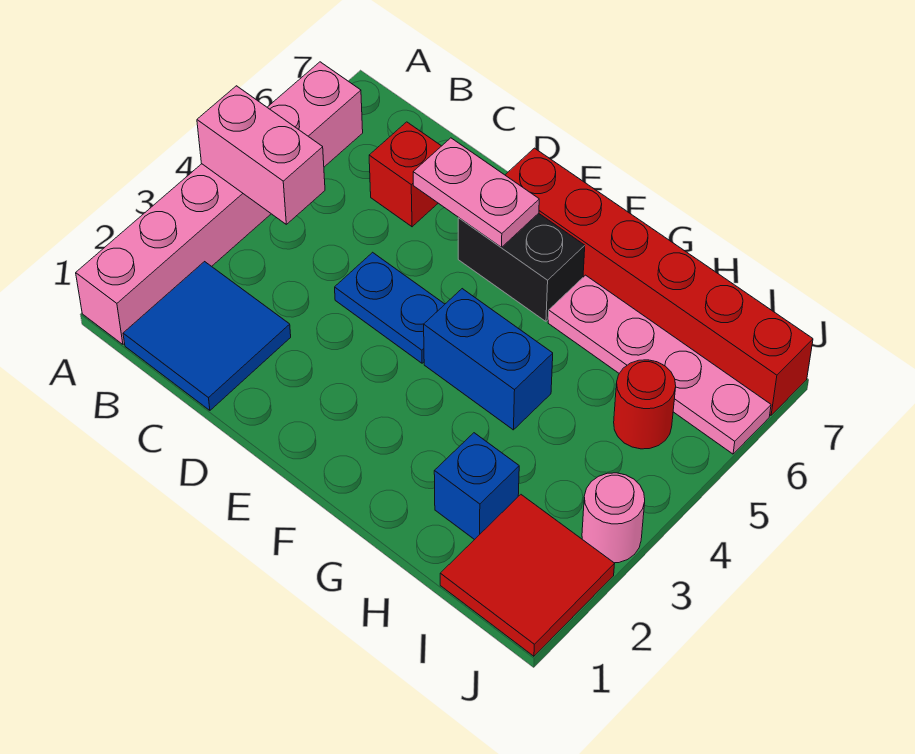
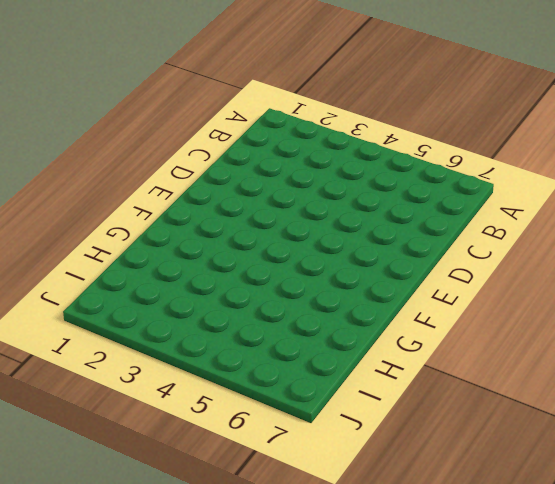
none -> pink brick A1:A6 level 1
none -> blue tile B1:C2 level 1
none -> red brick C6 level 1

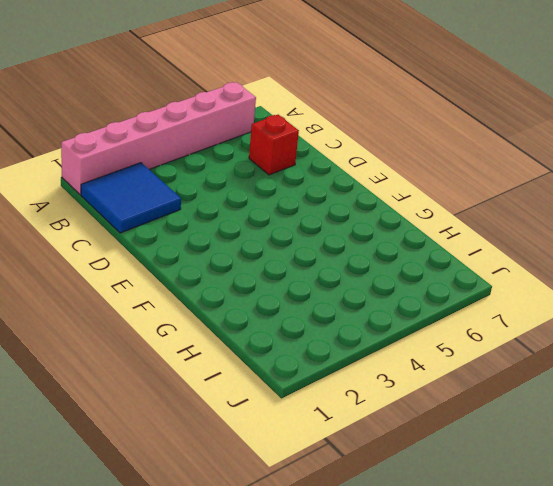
none -> blue plate D4:E4 level 1
none -> black brick E6:F6 level 1
none -> red brick E7:J7 level 1

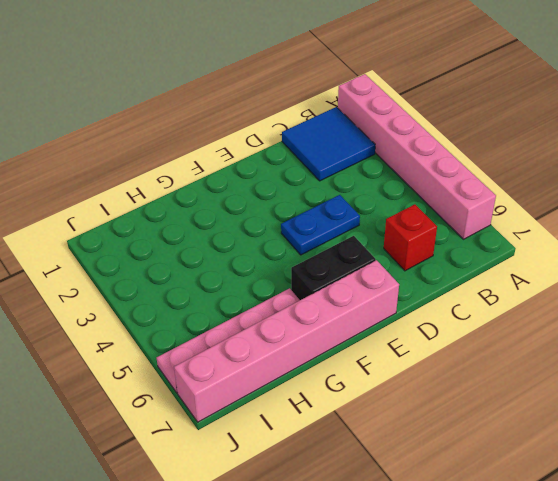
pink brick E7:J7 level 1 -> red brick E7:J7 level 1
none -> blue brick F4:G4 level 1
none -> blue brick H2 level 1
none -> red tile I1:J2 level 1

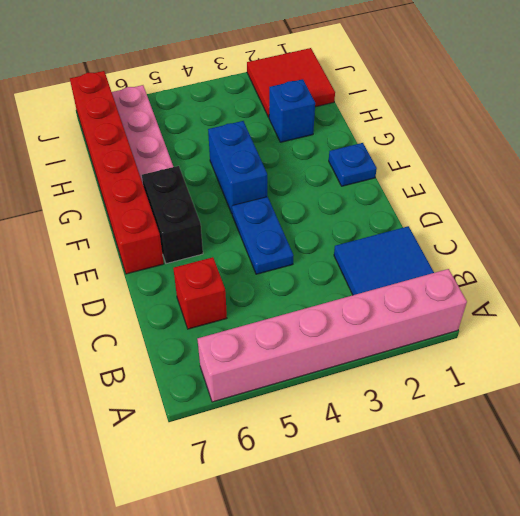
blue plate F1 level 1 -> none
none -> red round brick I5 level 1
none -> pink round brick J3 level 1
none -> pink brick A4:B4 level 2

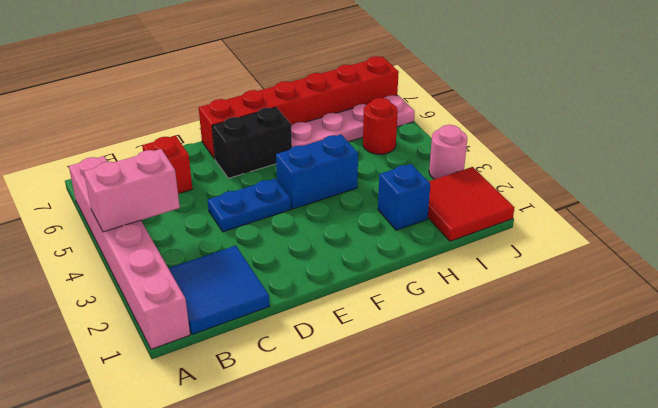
none -> pink plate D6:E6 level 2

